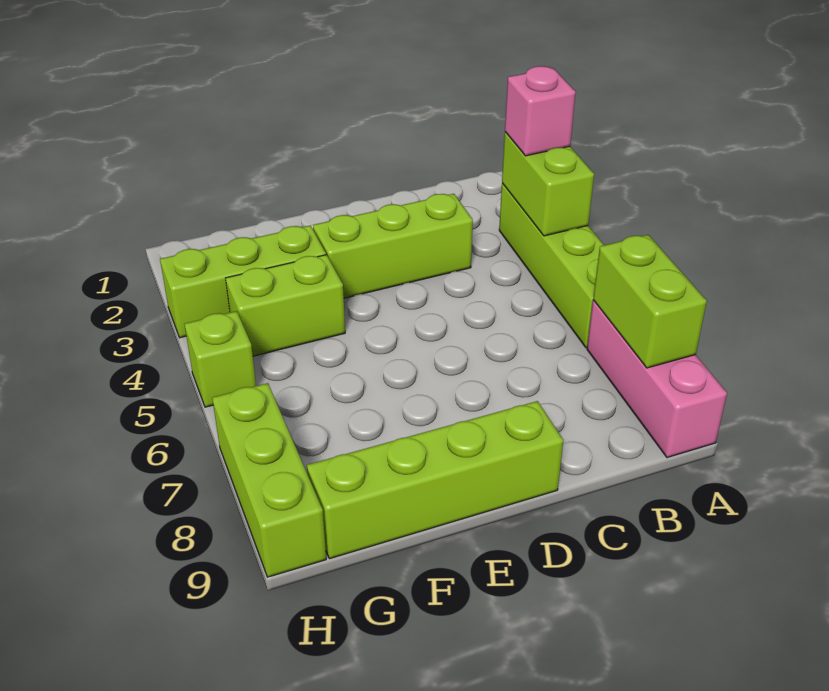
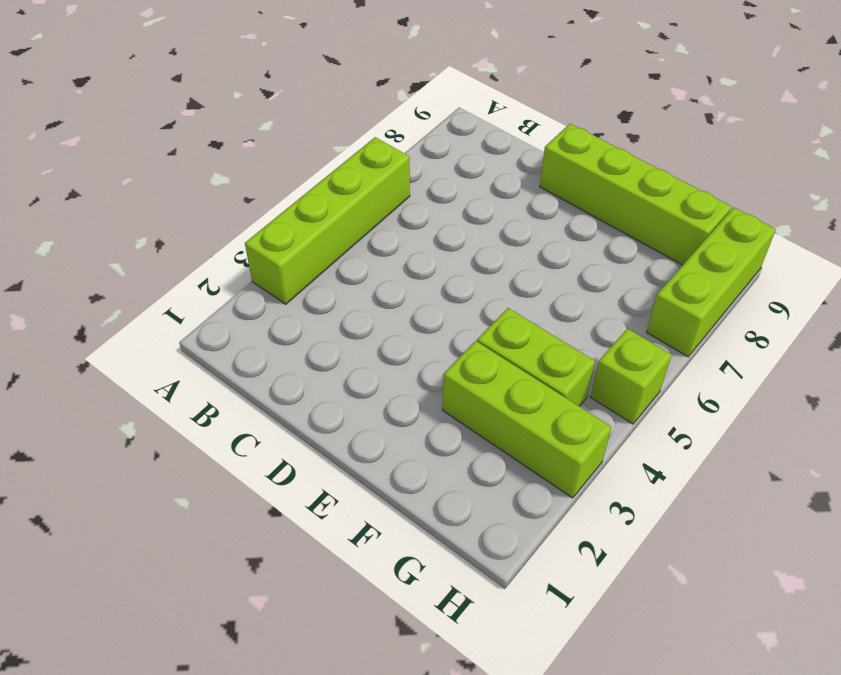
none -> pink brick A7:A9 level 1
none -> lime brick C3:E3 level 1

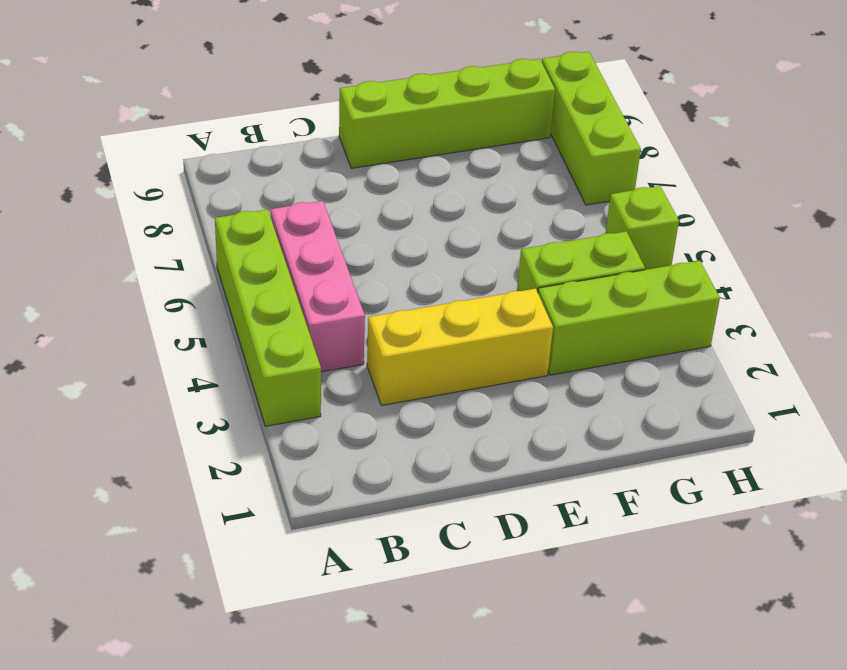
pink brick B4:B6 level 1 -> pink brick A7:A9 level 1
yellow brick C3:E3 level 1 -> lime brick C3:E3 level 1
none -> lime brick A3:A4 level 2
none -> lime brick A7:A8 level 2

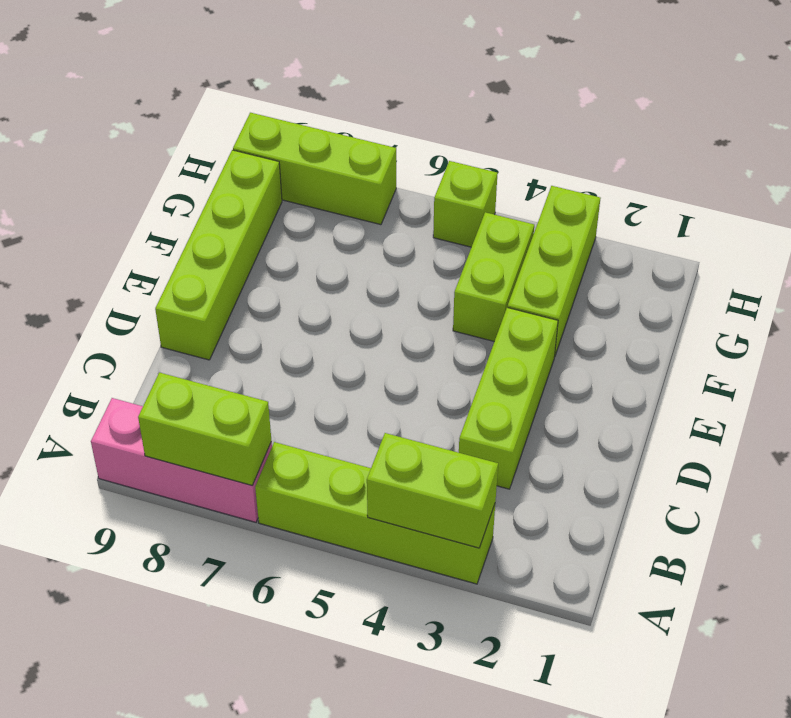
none -> pink brick A3 level 3

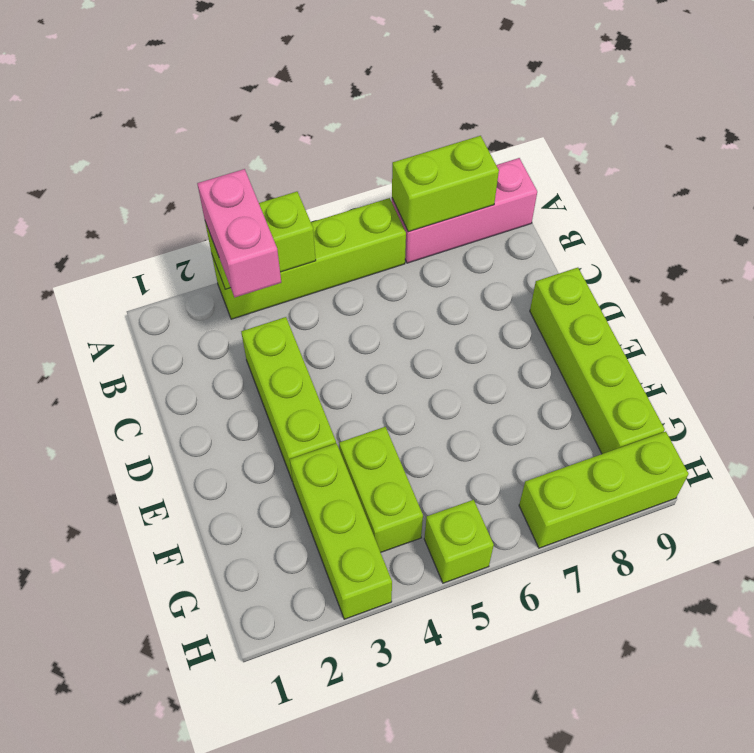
pink brick A3:B3 level 3 -> pink brick A3 level 3

